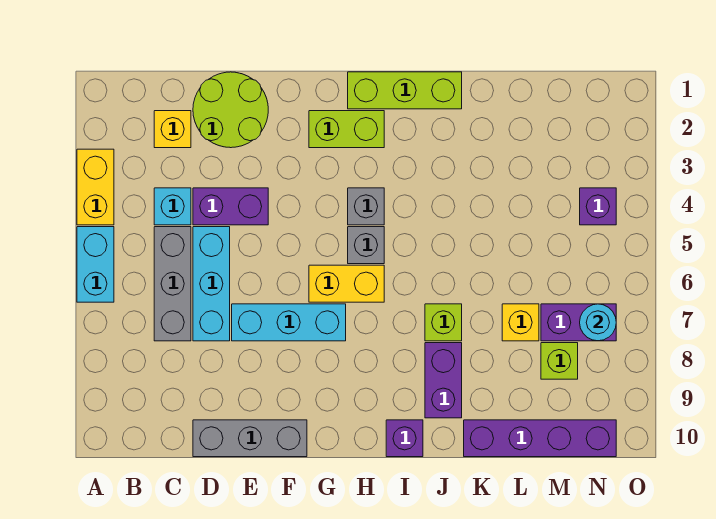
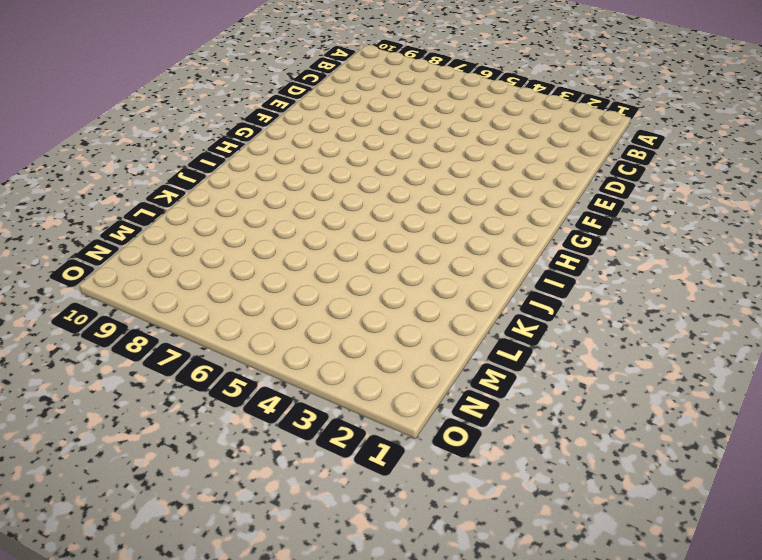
none -> yellow brick A3:A4 level 1
none -> cyan brick A5:A6 level 1
none -> yellow brick C2 level 1

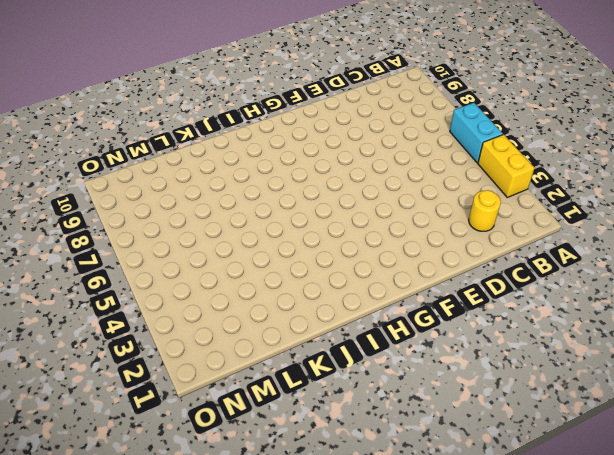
yellow round brick C2 level 1 -> yellow brick C2 level 1
none -> cyan brick C4 level 1
none -> grey brick C5:C7 level 1
none -> lime round brick D1:E2 level 1

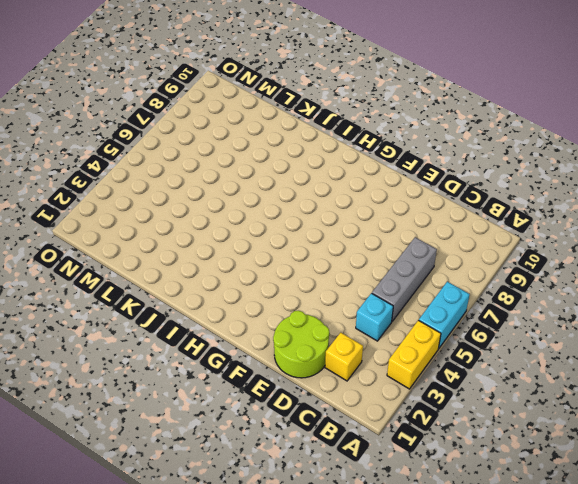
none -> purple brick D4:E4 level 1
none -> cyan brick D5:D7 level 1
none -> grey brick D10:F10 level 1

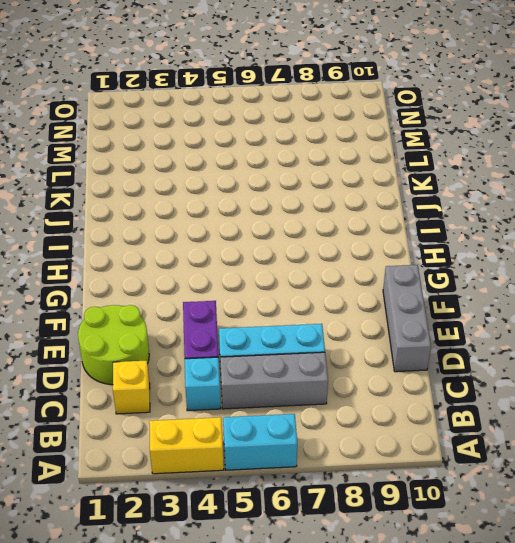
none -> cyan brick E7:G7 level 1
none -> lime brick G2:H2 level 1
none -> yellow brick G6:H6 level 1

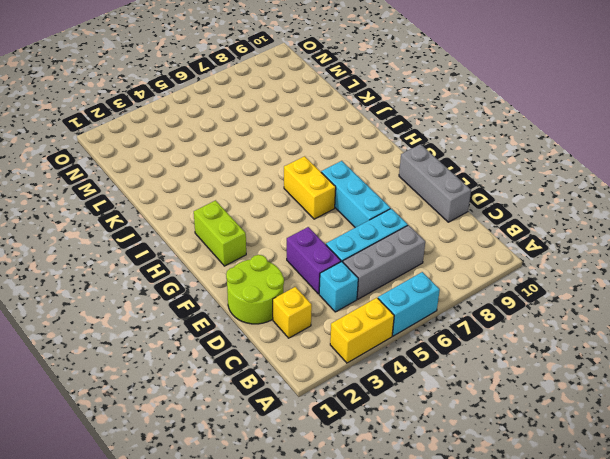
none -> lime brick H1:J1 level 1
none -> grey brick H4 level 1
none -> grey brick H5 level 1

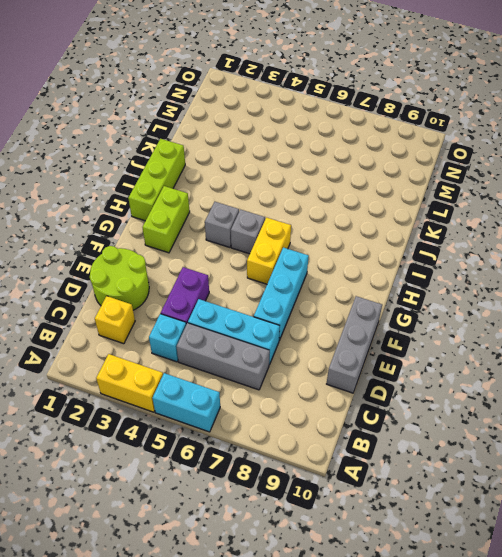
none -> purple brick I10 level 1
none -> lime brick J7 level 1
none -> purple brick J8:J9 level 1

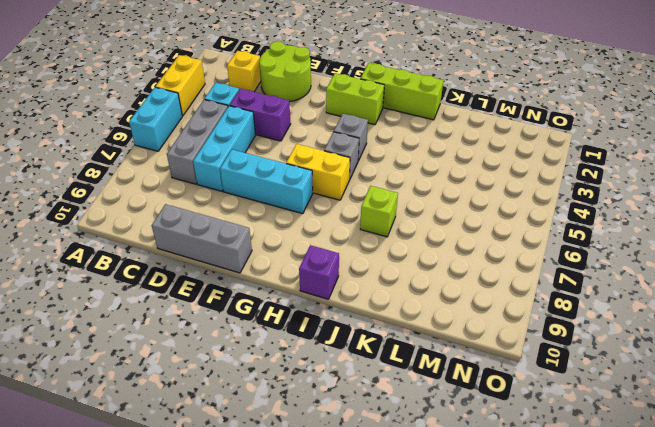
none -> purple brick J8:J9 level 1
none -> purple brick K10:N10 level 1
none -> yellow brick L7 level 1

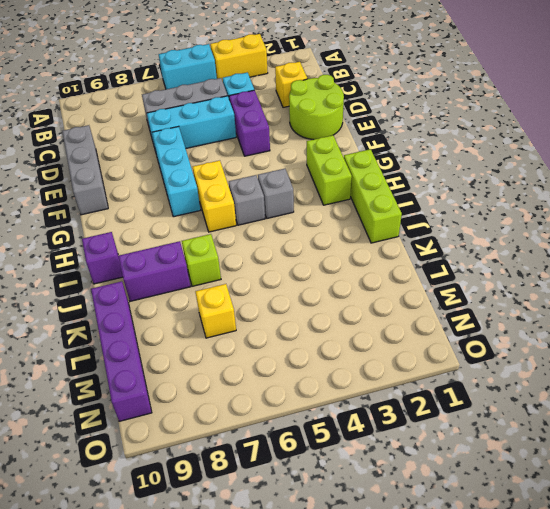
none -> purple brick M7:N7 level 1
none -> lime brick M8 level 1
none -> purple brick N4 level 1

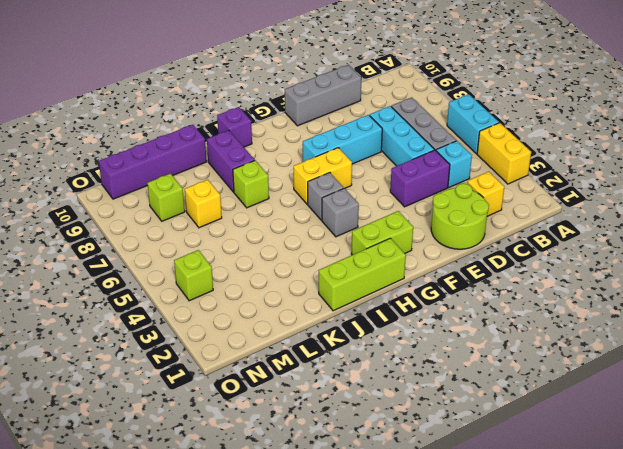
lime brick N4 level 1 -> purple brick N4 level 1
none -> purple brick M7:N7 level 1
none -> cyan round brick N7 level 2

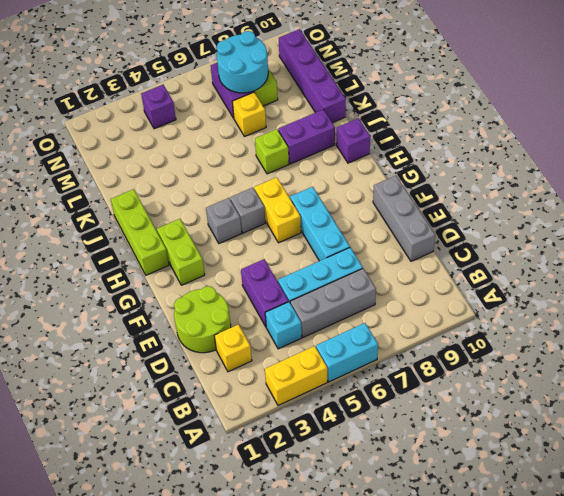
cyan round brick M7:N8 level 2 -> cyan round brick N7 level 2

